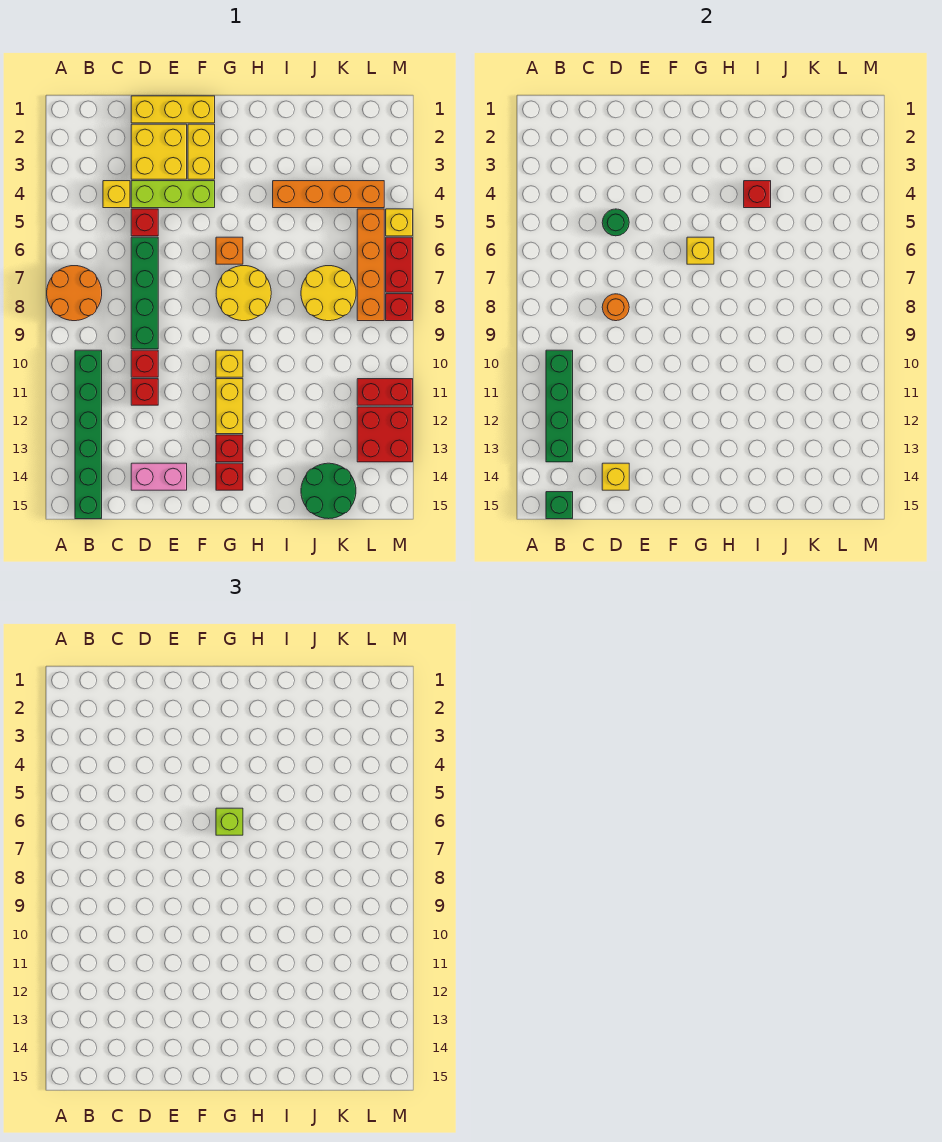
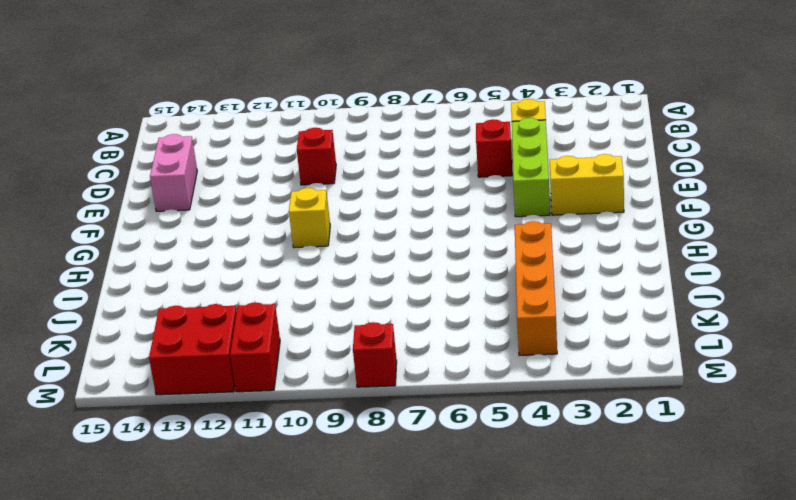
none -> orange round brick A7:B8 level 1
none -> green brick B10:B15 level 1
none -> yellow brick D1:F1 level 1
none -> yellow brick D2:E3 level 1

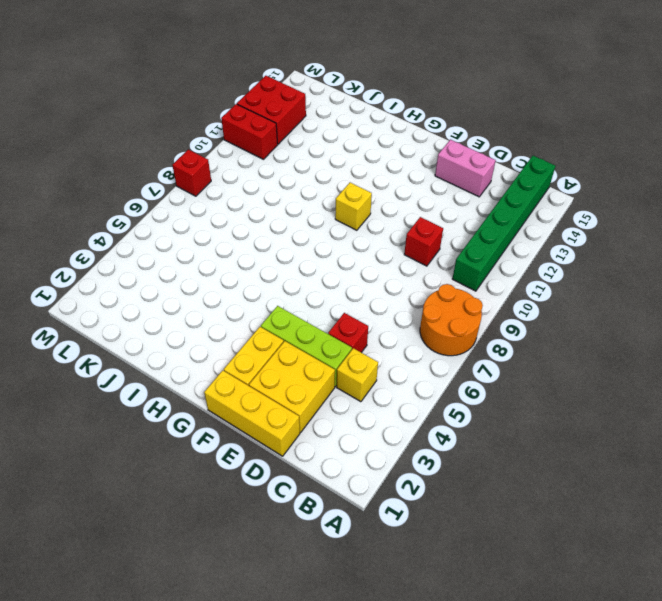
none -> green brick D6:D9 level 1
none -> red brick D11 level 1
none -> orange brick G6 level 1
none -> yellow round brick G7:H8 level 1

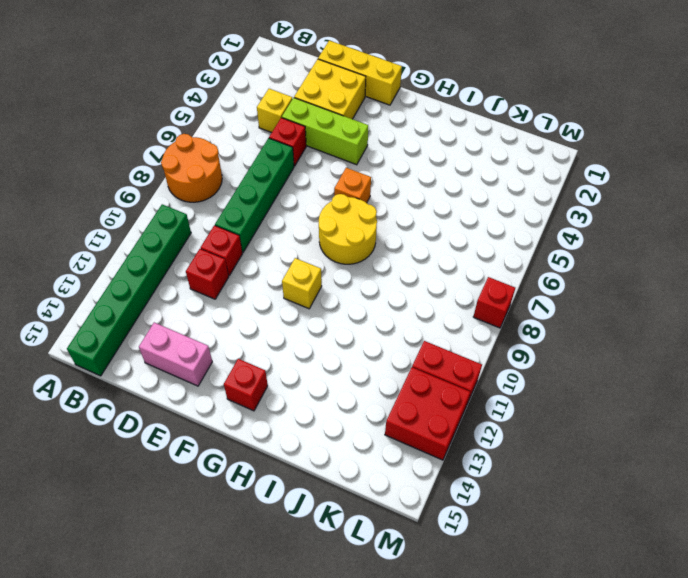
none -> yellow brick F2:F3 level 1
none -> yellow brick G11:G12 level 1
none -> red brick G13 level 1
none -> orange brick I4:L4 level 1

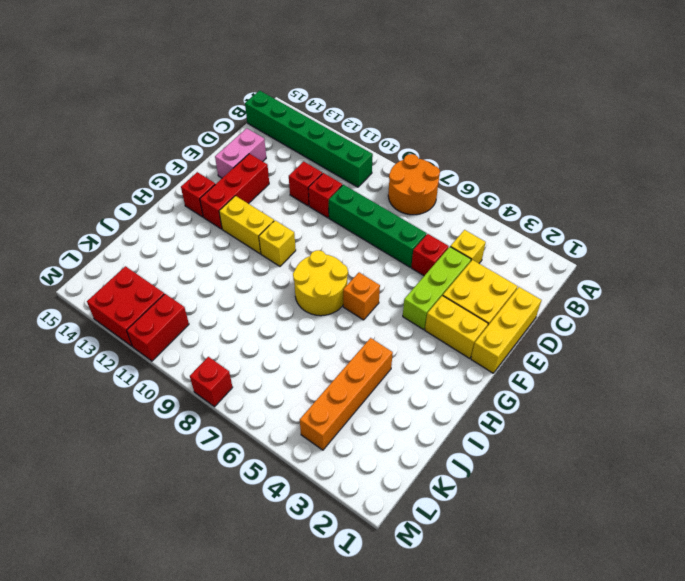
red brick E13:G13 level 1 -> red brick G13 level 1
none -> yellow round brick J7:K8 level 1
none -> green round brick J14:K15 level 1
none -> orange brick L5:L8 level 1
none -> yellow brick M5 level 1

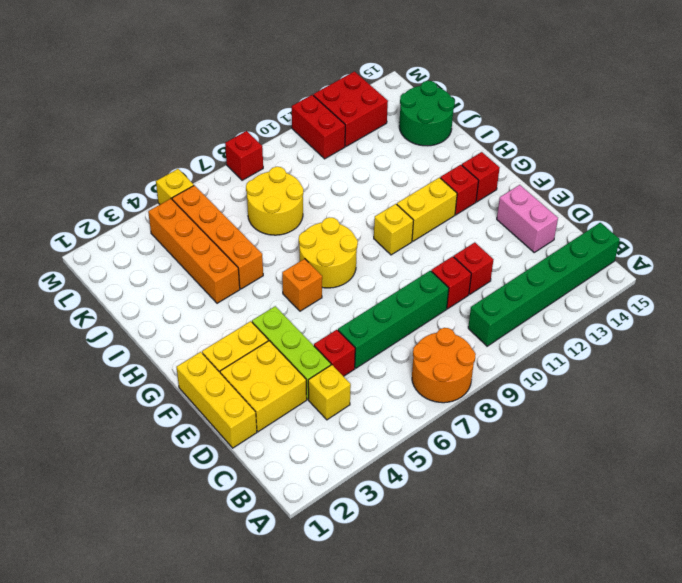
orange brick I5:L5 level 1 -> orange brick L5:L8 level 1
none -> red brick M6:M7 level 1
none -> green brick B10:B13 level 2
none -> green brick B15 level 2
none -> green round brick D5 level 2

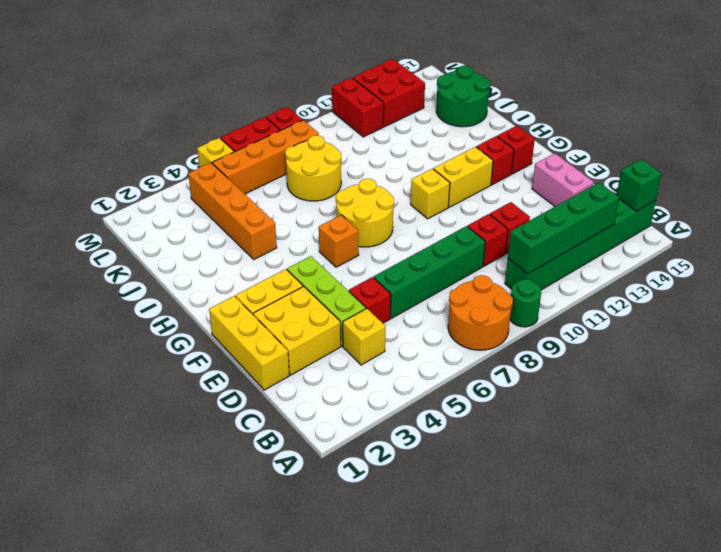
green round brick A9 level 1 -> green round brick D5 level 2
none -> orange round brick D8 level 2
none -> yellow brick D14 level 2
none -> yellow brick G6 level 2
none -> red brick I4 level 2

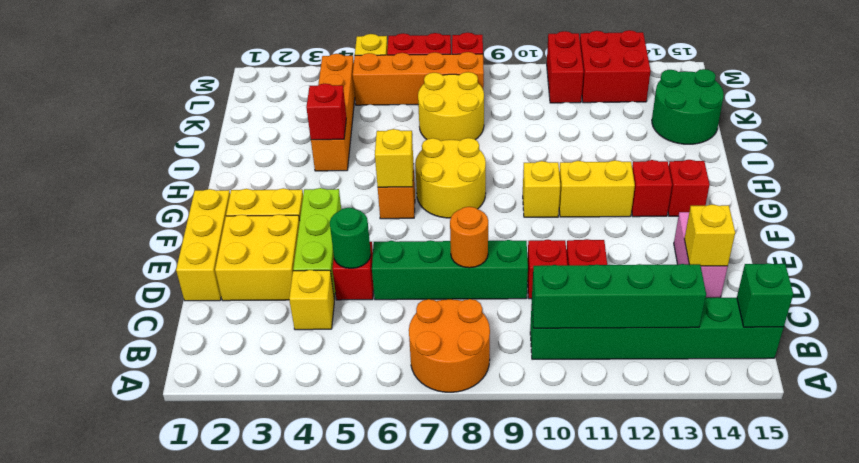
none -> lime brick G6 level 3

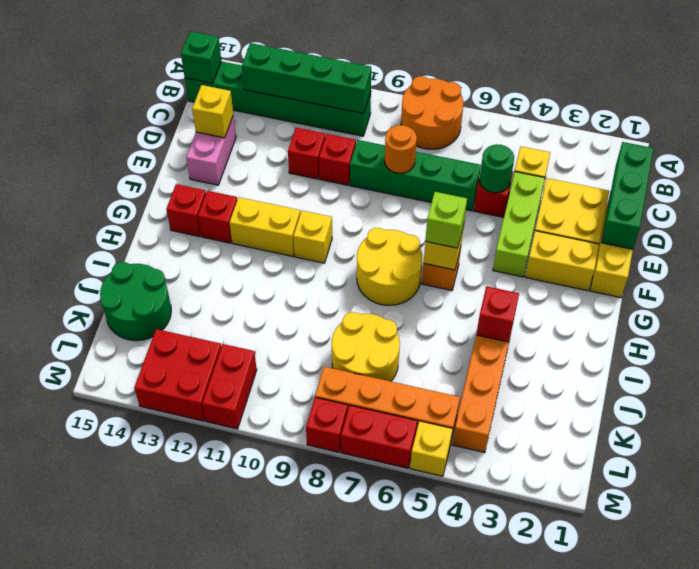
green brick C1:E1 level 2 -> none

